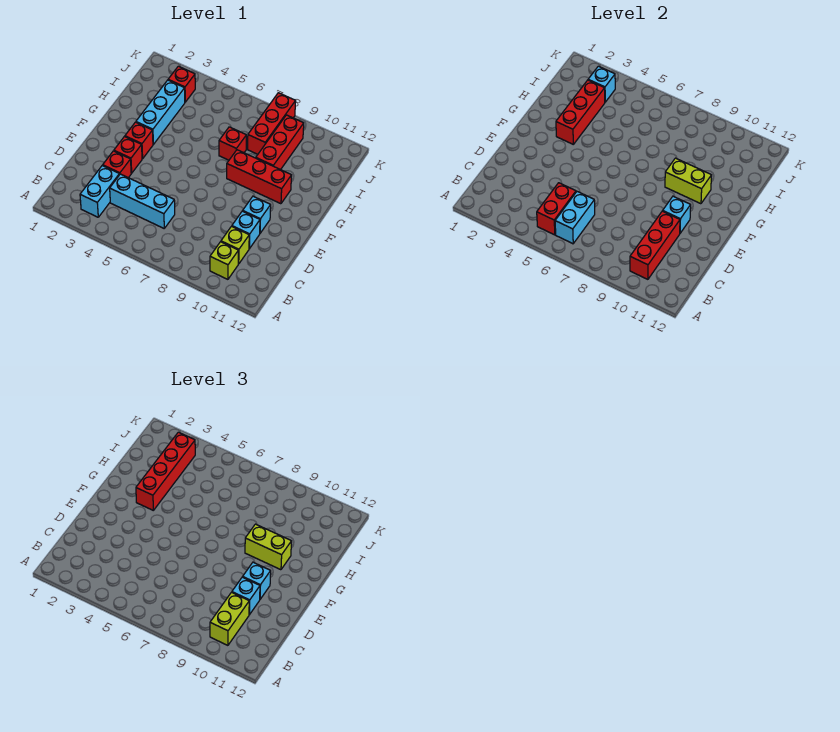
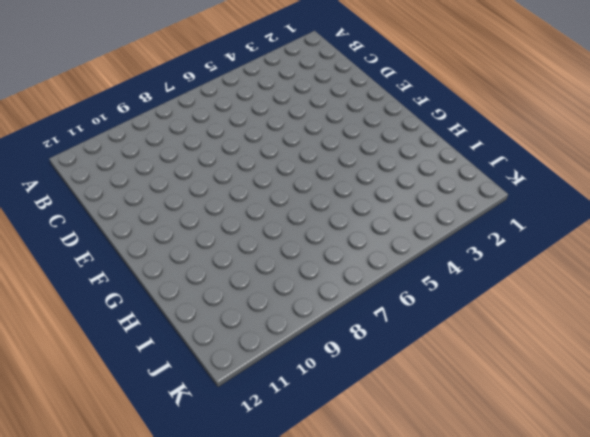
none -> cyan brick B3:C3 level 1
none -> lime brick B10 level 1
none -> cyan brick C4:C6 level 1

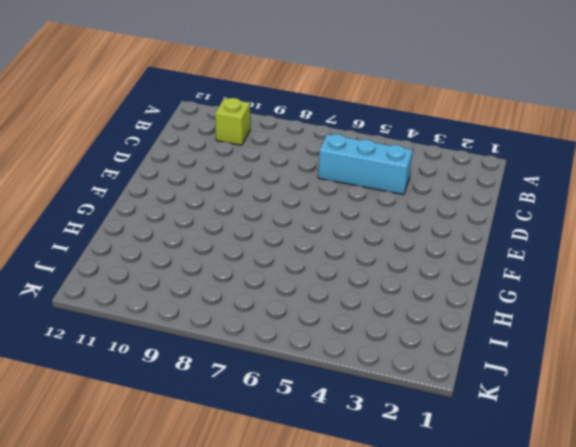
none -> cyan brick B3:C3 level 1
none -> lime brick C10 level 1
none -> red brick D3 level 1

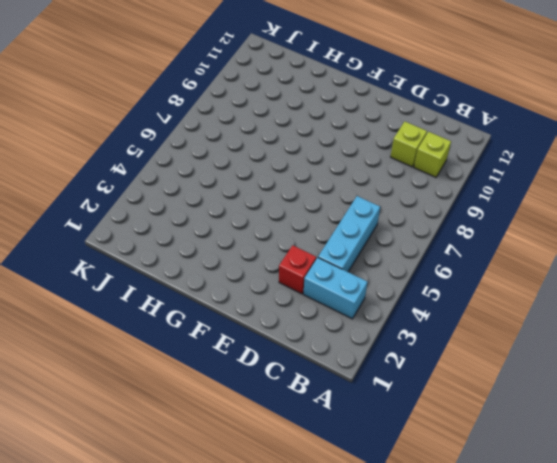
none -> cyan brick D10 level 1
none -> red brick E3 level 1
none -> cyan brick E10 level 1

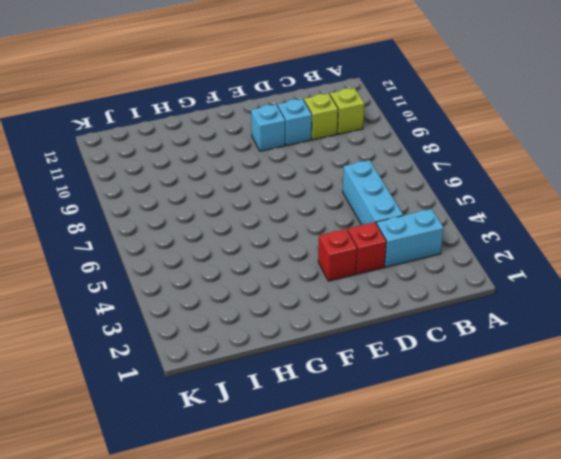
none -> red brick F3 level 1
none -> cyan brick G3:I3 level 1
none -> red brick G8:G10 level 1

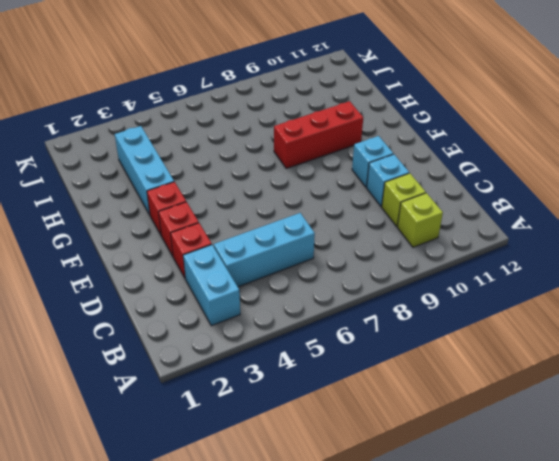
none -> red brick H7 level 1
none -> red brick H9:J9 level 1
none -> red brick I8:K8 level 1

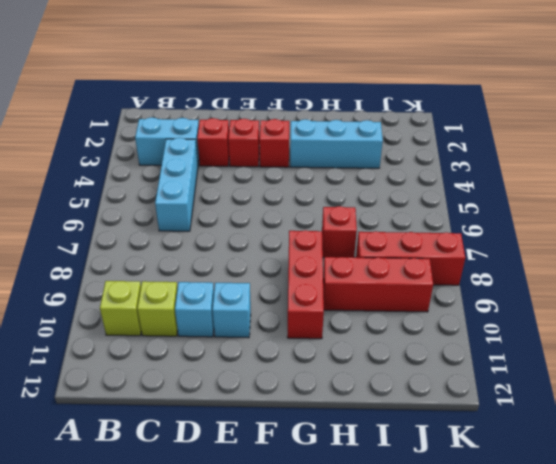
none -> red brick J3 level 1
none -> red brick B5:C5 level 2
none -> cyan brick B6:C6 level 2

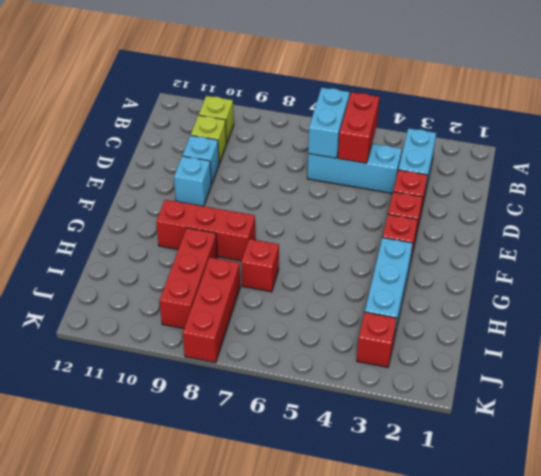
none -> red brick B10:D10 level 2
none -> cyan brick E10 level 2
none -> red brick G3:I3 level 2

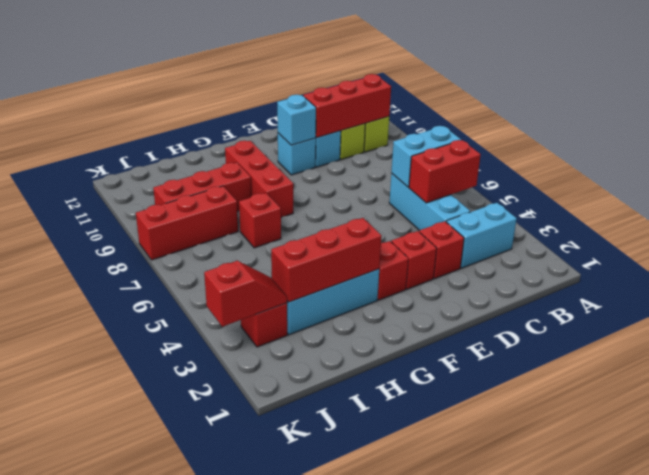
red slope J3:K3 level 2 top K -> cyan brick J3 level 2
none -> lime brick G9:G10 level 2
none -> lime brick B10:C10 level 3
none -> cyan brick D10 level 3

